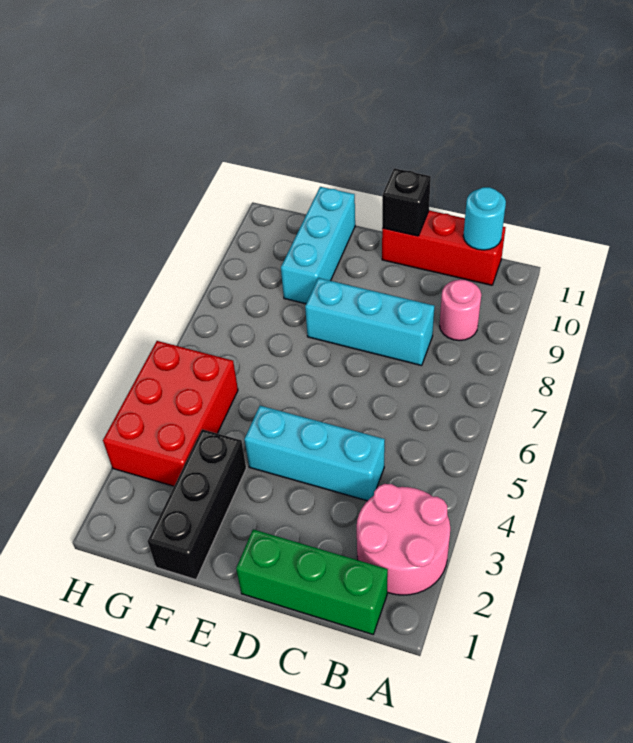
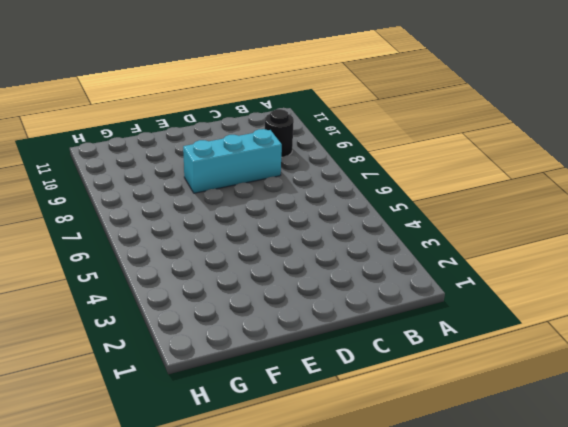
black round brick B9 level 1 -> pink round brick B9 level 1
none -> pink round brick A2:B3 level 1
none -> green brick B1:D1 level 1

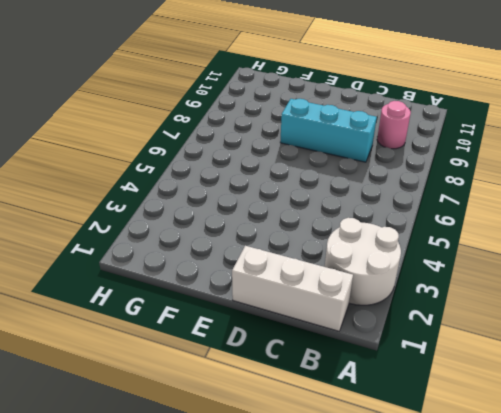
white round brick A2:B3 level 1 -> pink round brick A2:B3 level 1
white brick B1:D1 level 1 -> green brick B1:D1 level 1
none -> red brick B11:D11 level 1
none -> cyan brick C4:E4 level 1

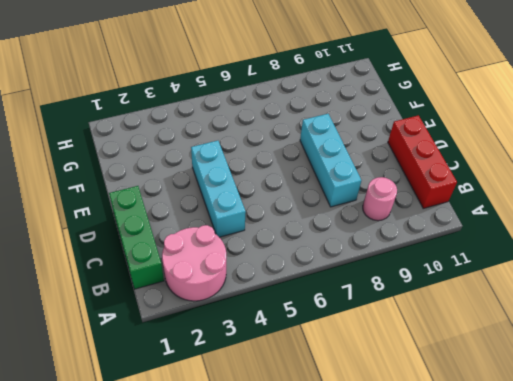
none -> black brick F1:F3 level 1
none -> cyan brick F9:F11 level 1

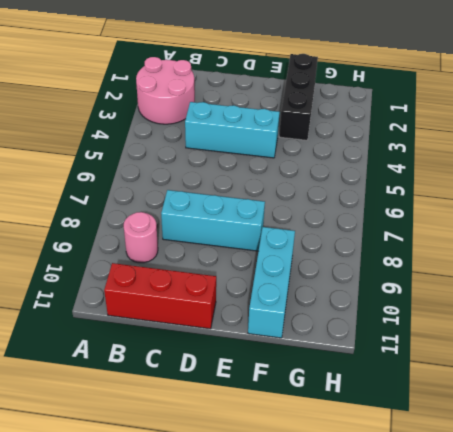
none -> green brick B1:D1 level 1
none -> red brick G3:H5 level 1

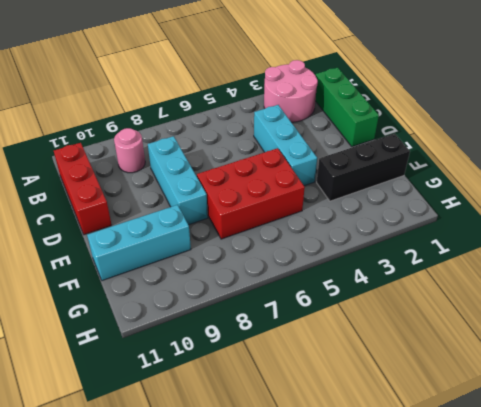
red brick E5:F7 level 1 -> red brick G3:H5 level 1
none -> cyan round brick B11 level 2
none -> black brick D11 level 2

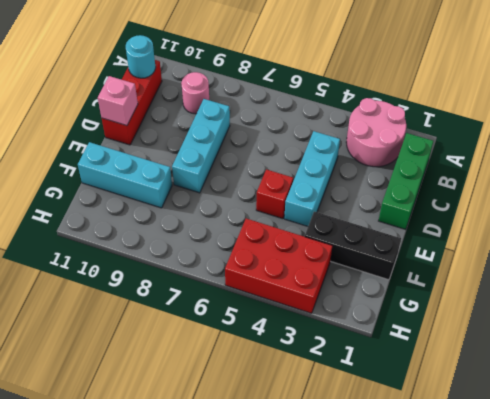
pink brick D11 level 2 -> black brick D11 level 2
red brick E5 level 1 -> none

